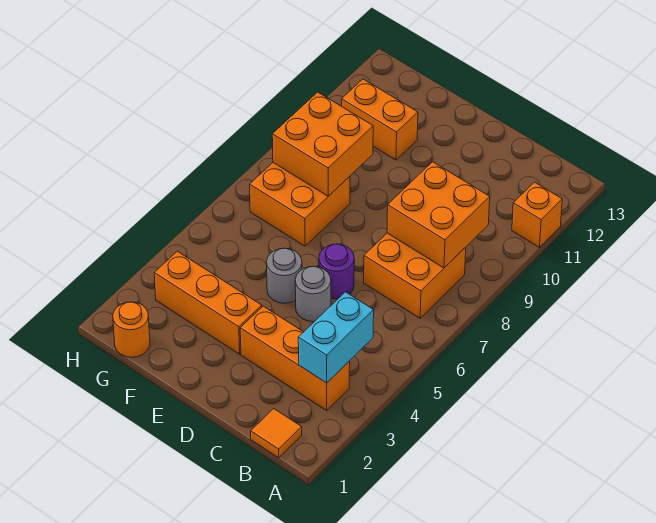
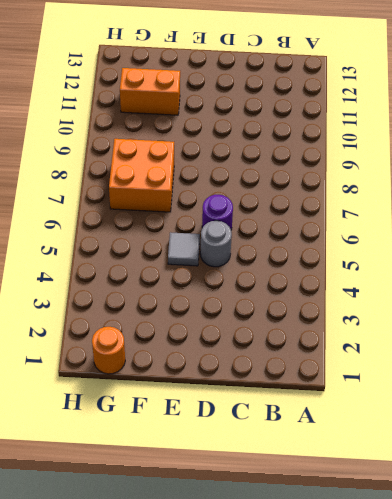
grey tile E5 level 1 -> grey round brick E5 level 1
none -> orange brick A11 level 1
none -> orange tile B1 level 1
none -> orange brick B3:D3 level 1

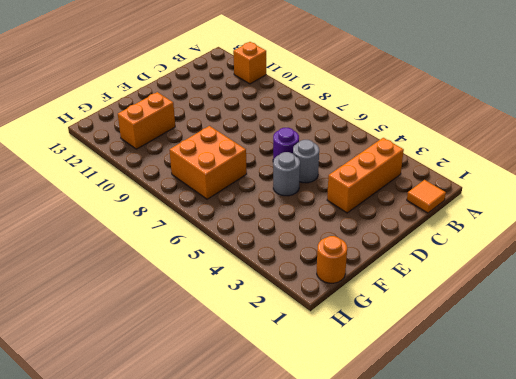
none -> orange brick B7:C8 level 1
none -> orange brick E3:G3 level 1
none -> cyan brick B3:B4 level 2

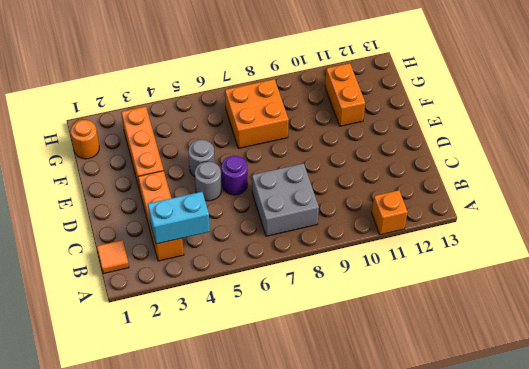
grey brick B7:C8 level 1 -> orange brick B7:C8 level 1
none -> orange brick B8:C9 level 2
none -> orange brick F8:G9 level 2

